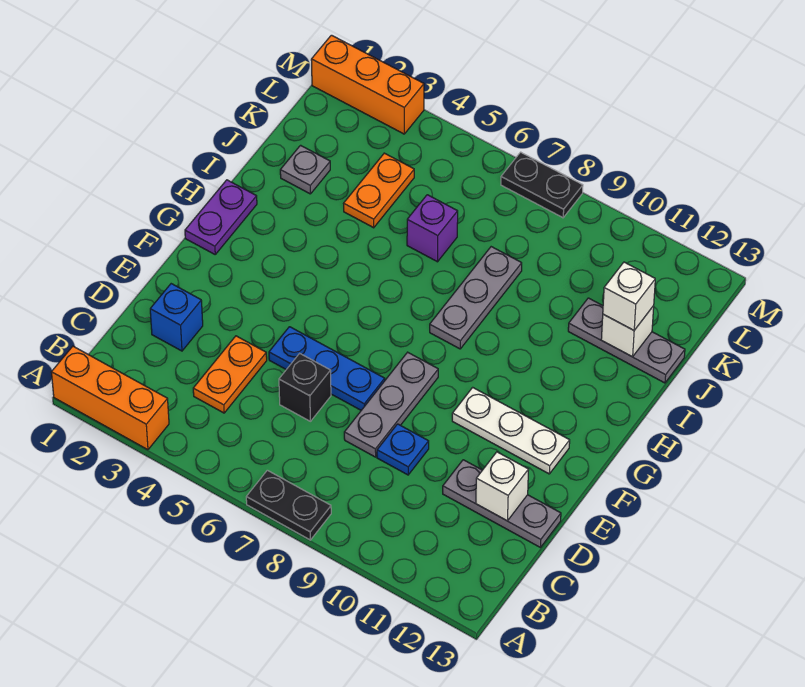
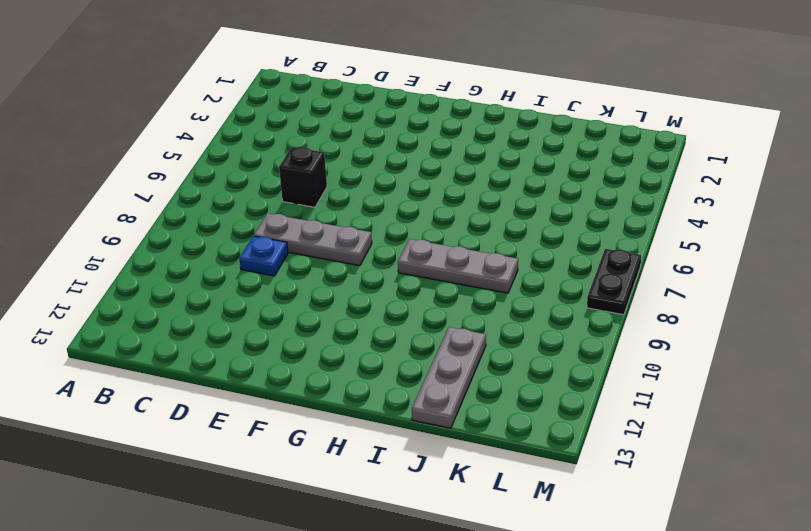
none -> orange brick A1:A3 level 1
none -> black plate A7:A8 level 1
none -> orange plate C4:D4 level 1

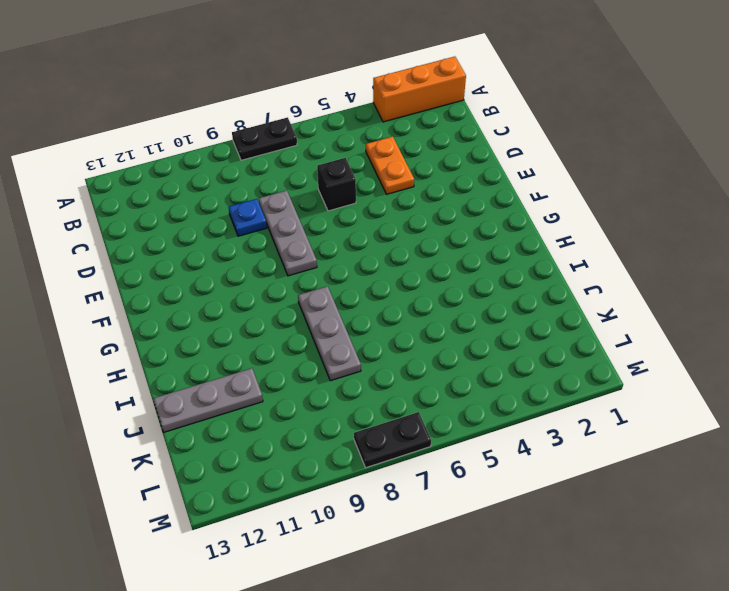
none -> blue brick D2 level 1
none -> grey plate D11:D13 level 1
none -> blue plate E5:E7 level 1

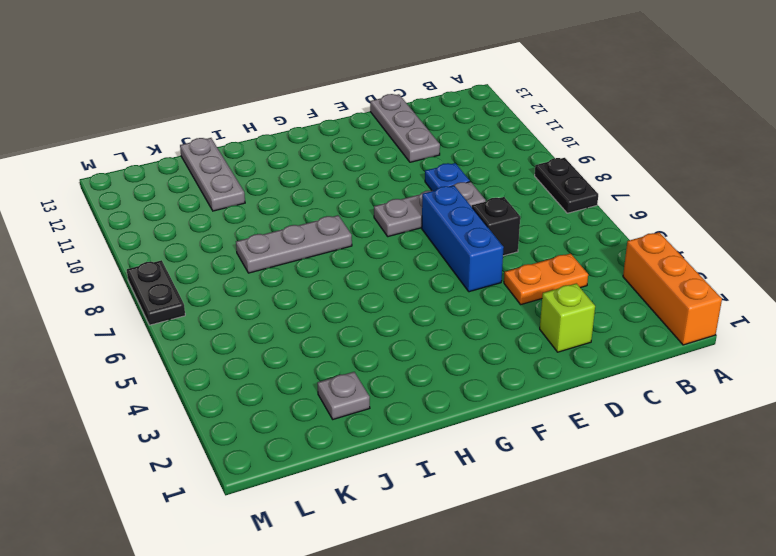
lime brick D2 level 1 -> blue brick D2 level 1
blue brick E5:E7 level 1 -> blue plate E5:E7 level 1
none -> white plate F10:F12 level 1
none -> purple plate G1:H1 level 1
none -> orange plate J4:K4 level 1

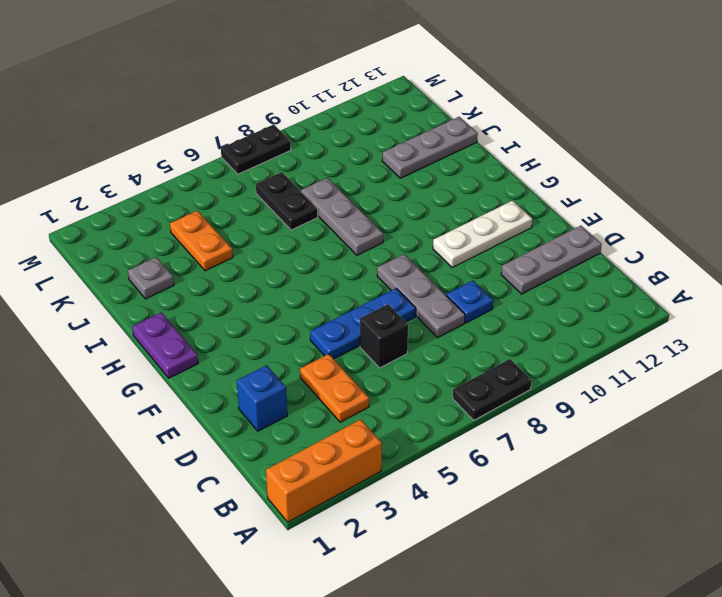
black plate J7:K7 level 1 -> none
none -> purple brick J6 level 1
none -> orange brick M1:M3 level 1
none -> white brick D12 level 2

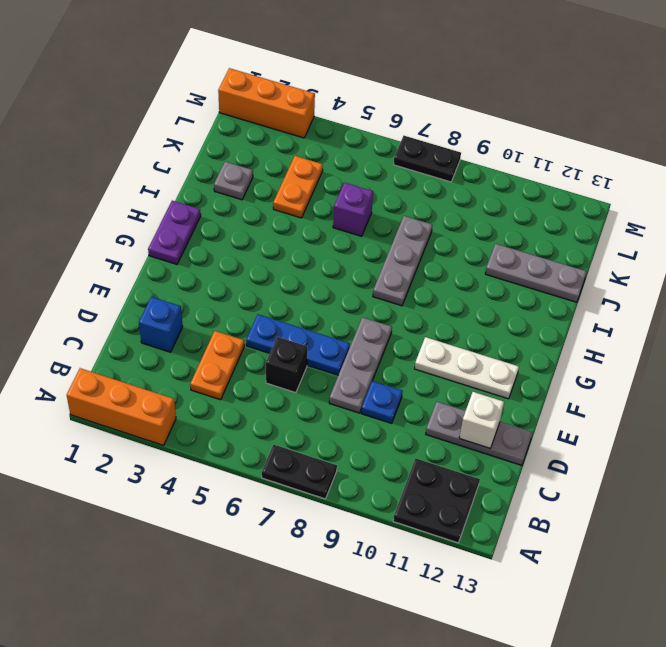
black plate A11:B12 level 1 -> none
none -> white brick J12 level 2
none -> white brick J12 level 3

